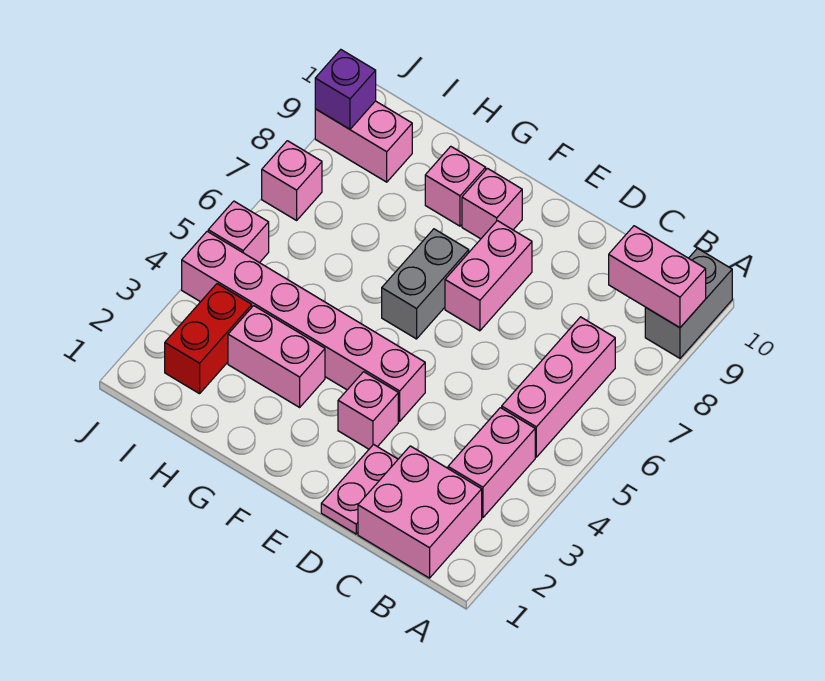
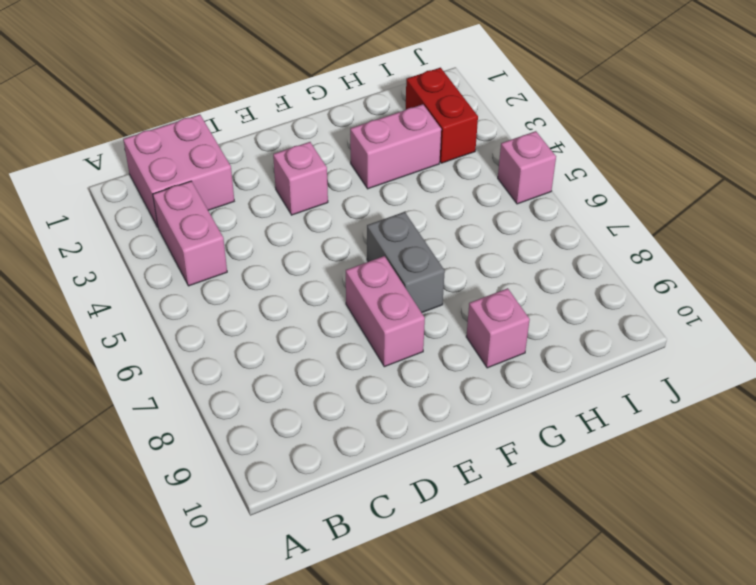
none -> grey brick A9:A10 level 1
none -> pink brick B5:B7 level 1
none -> pink plate D1:D2 level 1

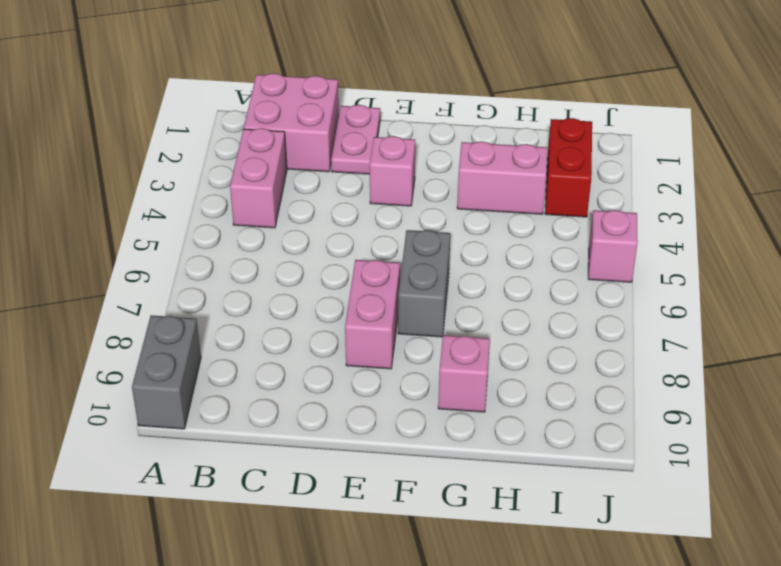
none -> pink brick B5:B7 level 1
none -> pink brick E4:J4 level 1
none -> pink brick F9 level 1

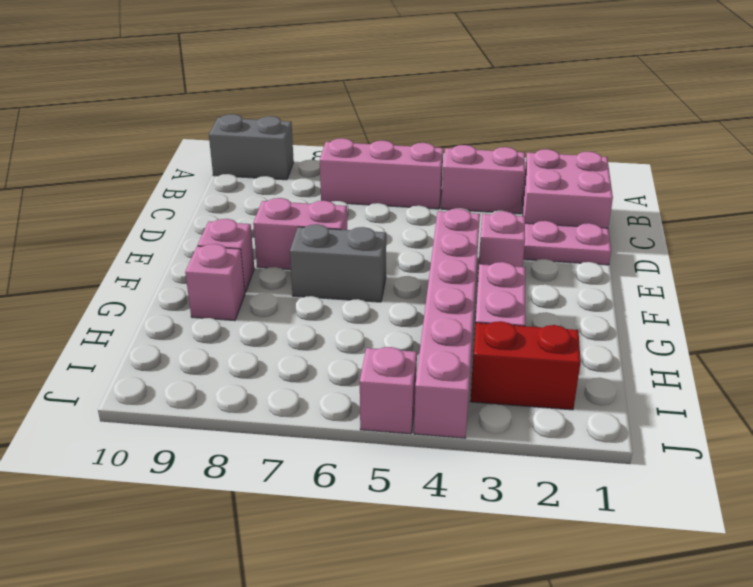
none -> pink brick I9:J9 level 1
none -> pink brick J7 level 1
none -> pink brick A9:B9 level 2

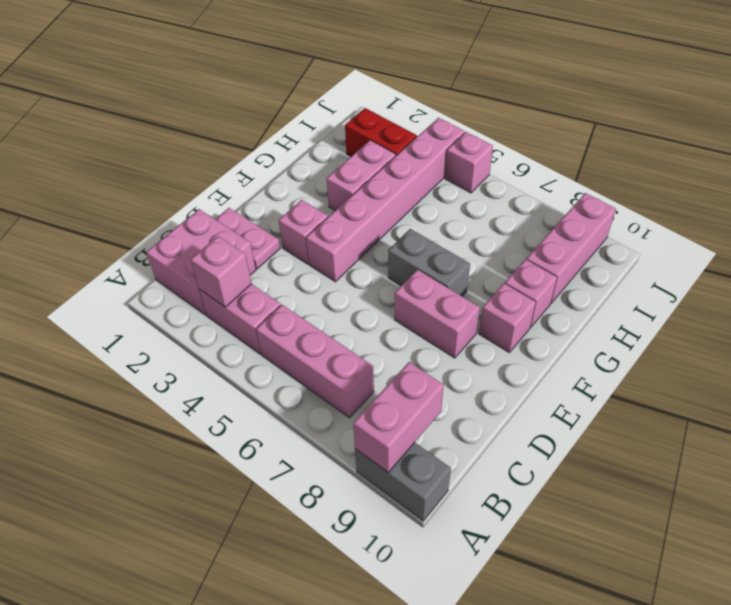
pink brick B3 level 2 -> pink brick J7 level 1
pink brick H9:J9 level 1 -> pink brick I9:J9 level 1
none -> purple brick J9 level 2

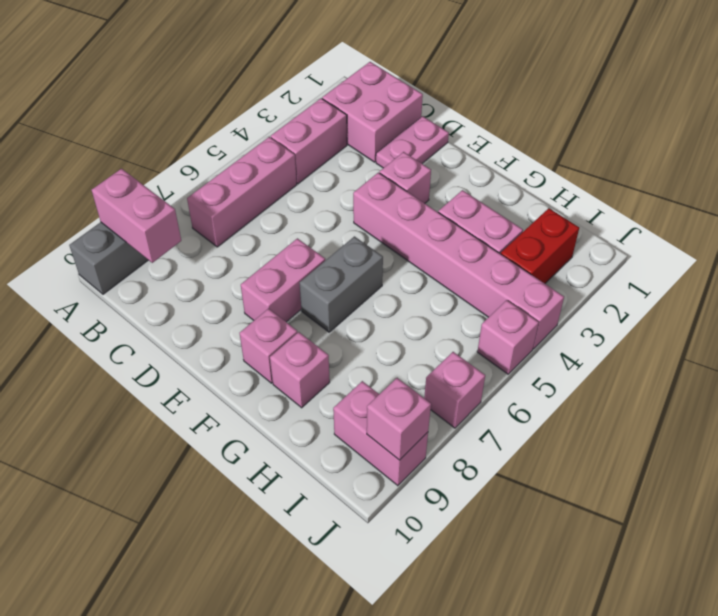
pink brick J9 level 2 -> purple brick J9 level 2

